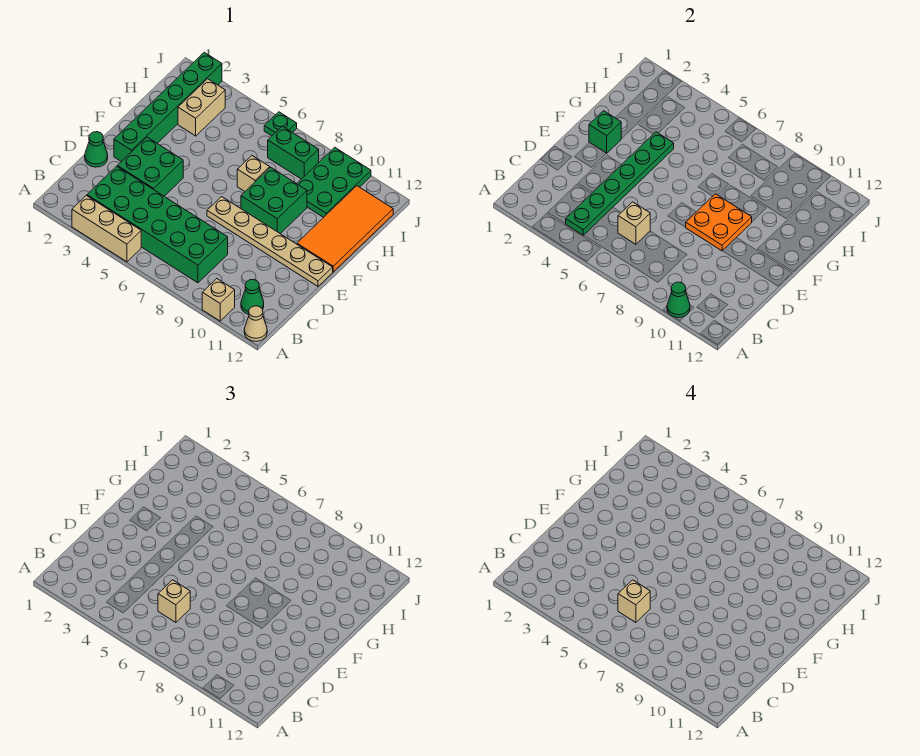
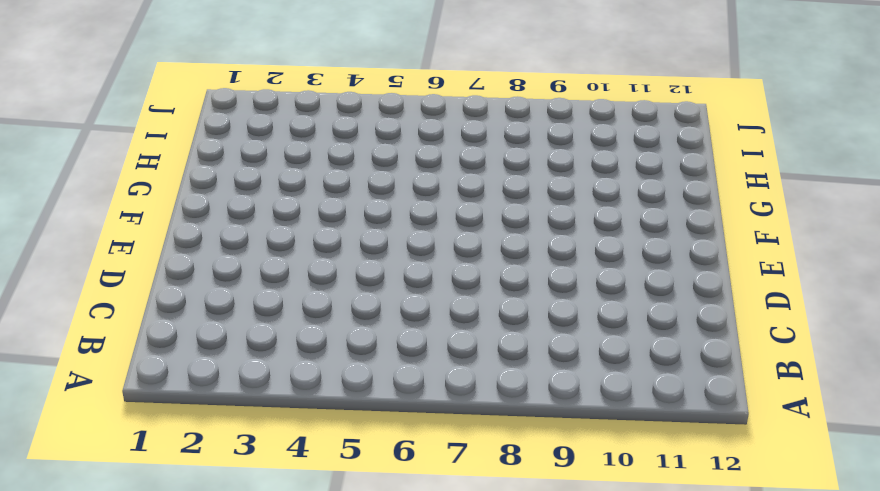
none -> tan brick A3:A5 level 1
none -> tan brick A10 level 1
none -> tan cone A12 level 1

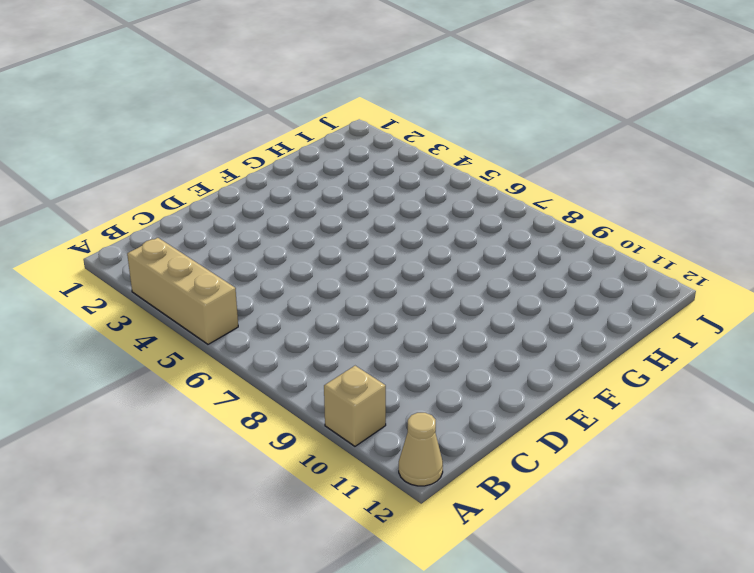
none -> green brick B3:C8 level 1
none -> green cone B11 level 1
none -> green cone D1 level 1

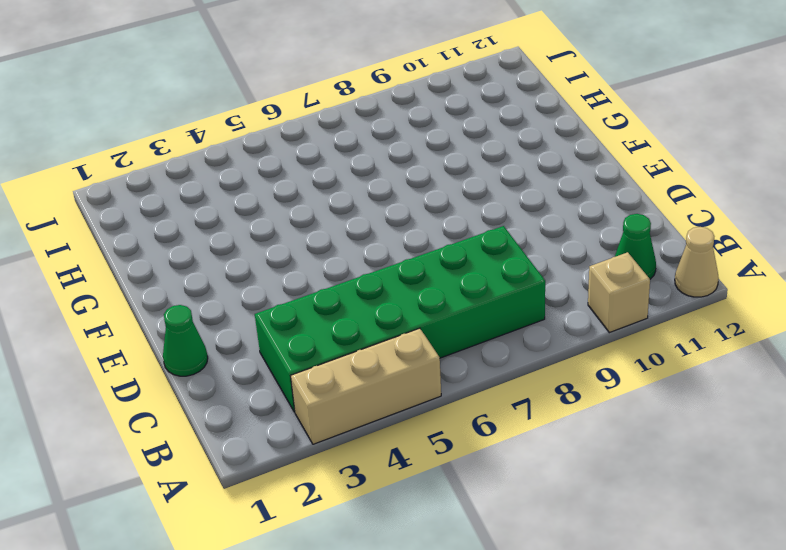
none -> green brick D3:E4 level 1
none -> green brick E2:J2 level 1
none -> tan plate E7:E12 level 1

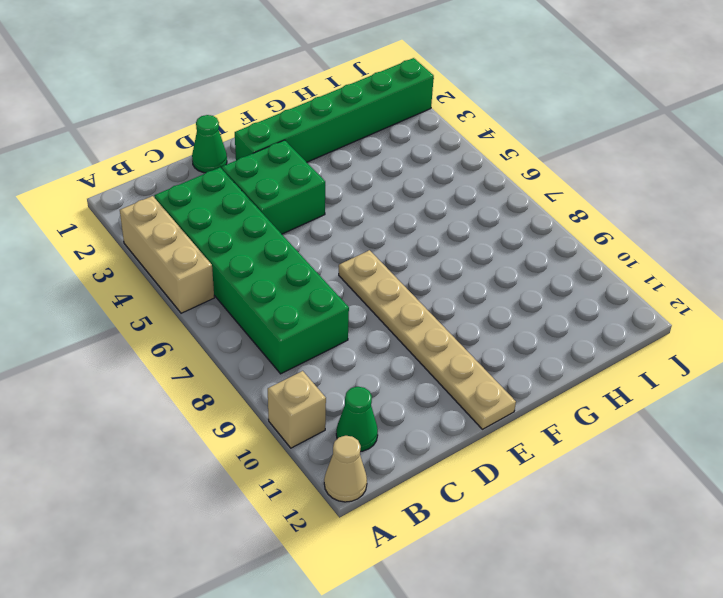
none -> green brick F8:G9 level 1
none -> orange tile F11:I12 level 1
none -> tan brick G7 level 1

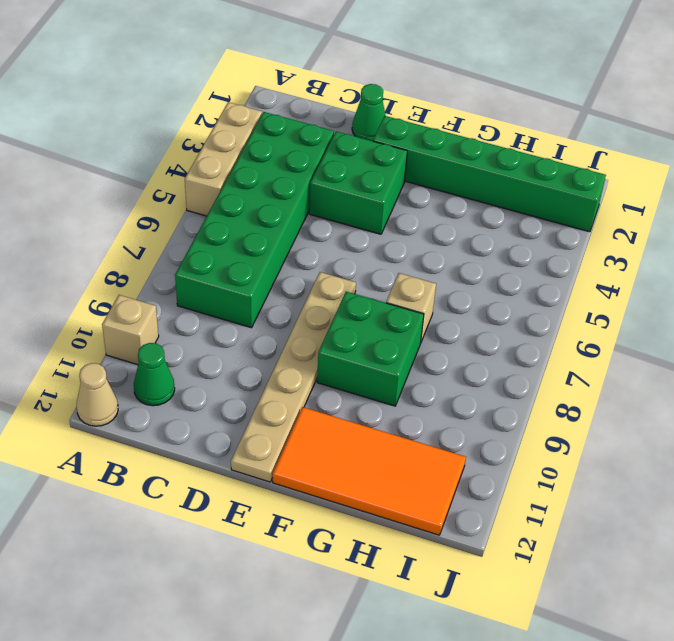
none -> tan brick H3:I3 level 1
none -> green plate H9:J10 level 1
none -> green brick I7:I8 level 1

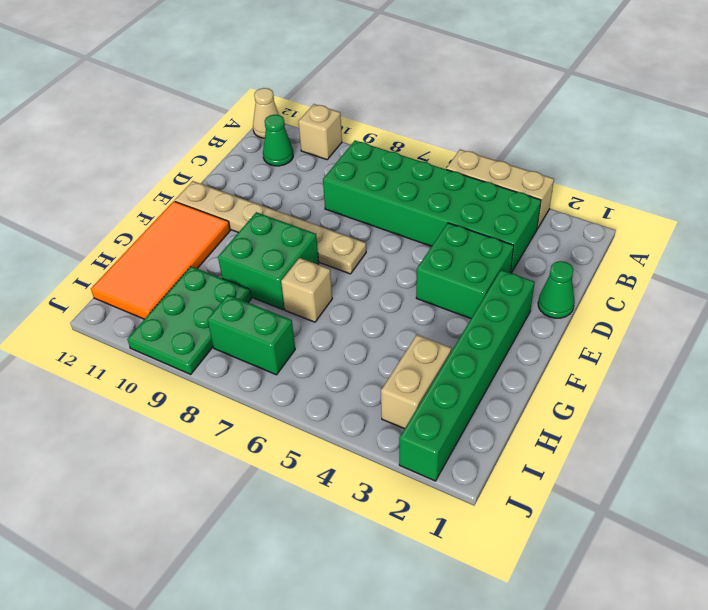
none -> green plate J6 level 1
none -> green cone A10 level 2
none -> green plate B4:G4 level 2

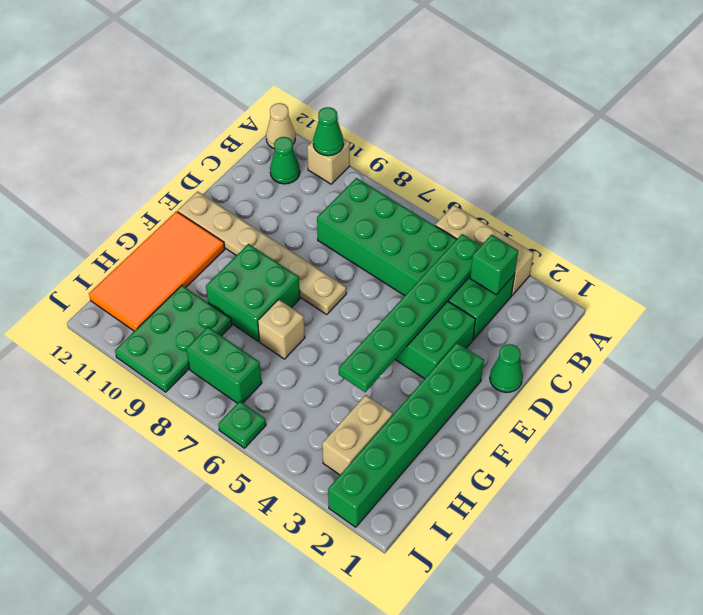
green brick B3 level 2 -> green brick F2 level 2
none -> tan brick C6 level 2
none -> orange plate E8:F9 level 2
none -> tan brick C6 level 3

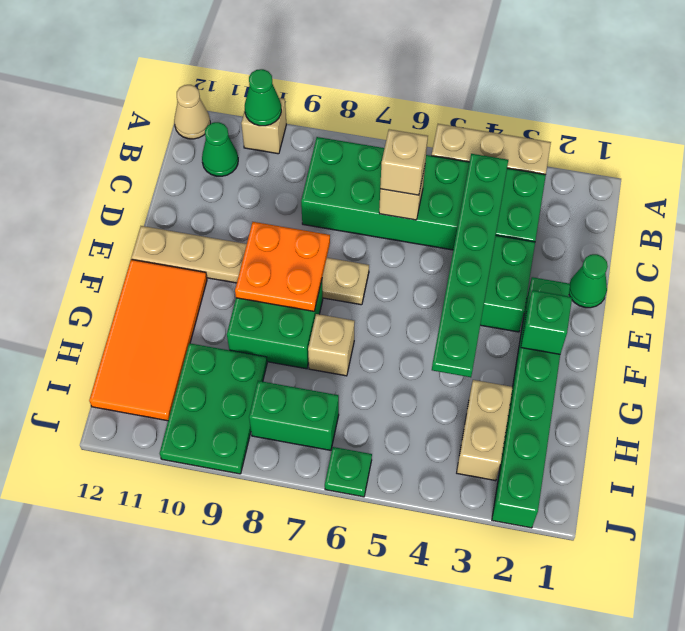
none -> tan brick C6 level 4

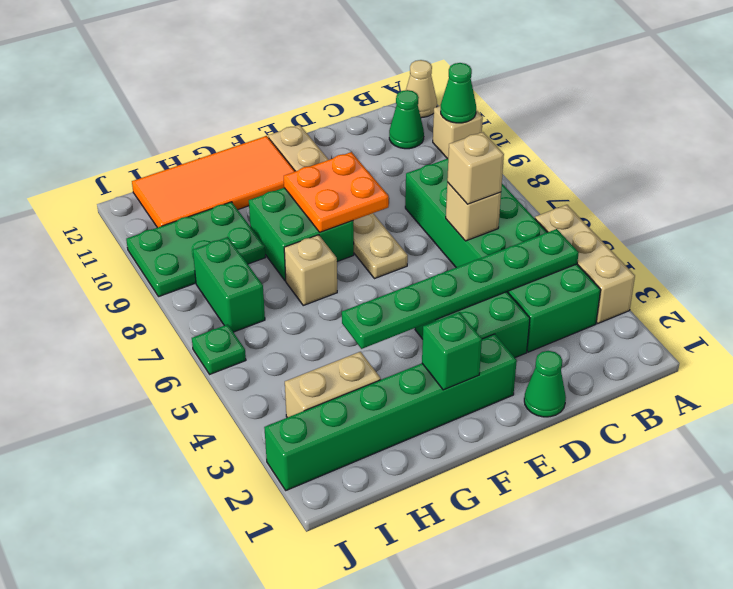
none -> tan brick C6 level 4

